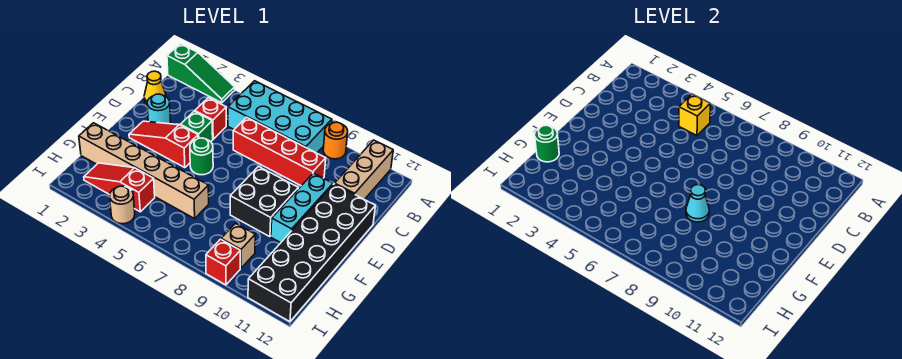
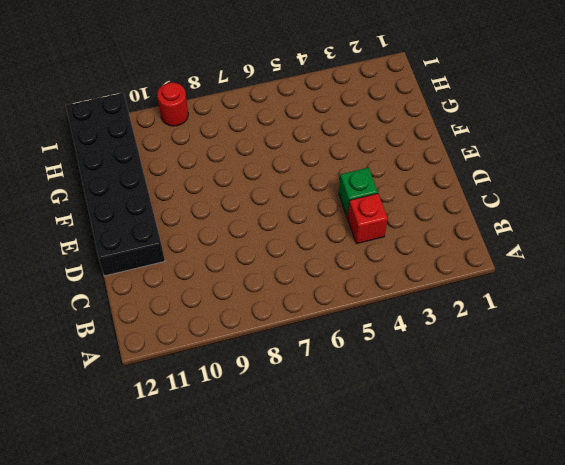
red round brick I9 level 1 -> red brick I9 level 1
none -> green slope A1:A3 level 1 top 1
none -> cyan brick A5:B8 level 1
none -> orange round brick A9 level 1

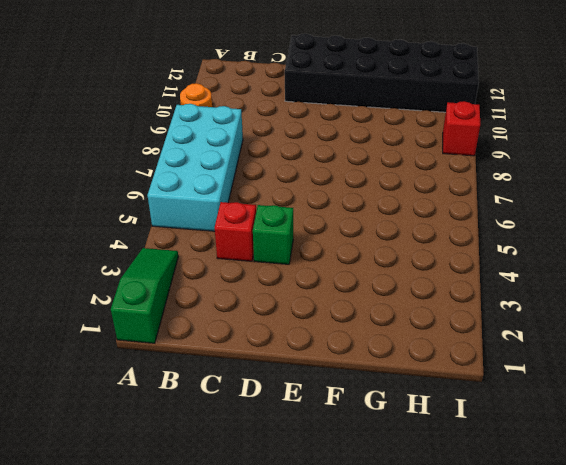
none -> tan brick A11:C11 level 1
none -> yellow cone C1 level 1
none -> red brick C6:C9 level 1

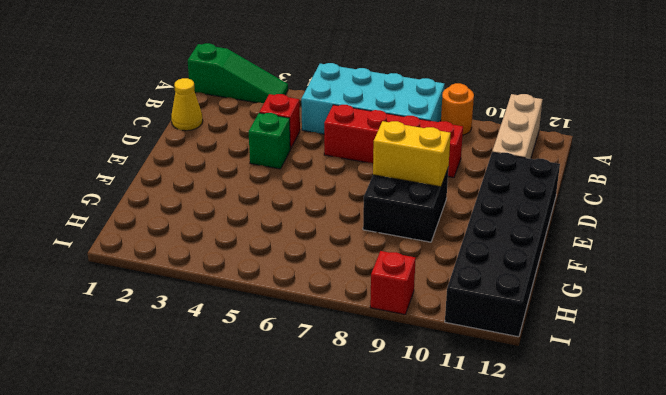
yellow brick E8:E9 level 2 -> none
none -> cyan round brick D2 level 1
none -> cyan brick D10:F10 level 1
none -> red slope E2:E4 level 1 top 4

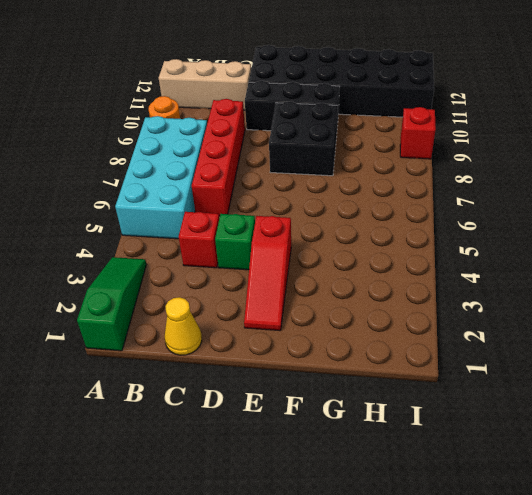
black brick D10:F10 level 1 -> cyan brick D10:F10 level 1
none -> cyan round brick D2 level 1
none -> green round brick E5 level 1
none -> tan brick G1:G6 level 1

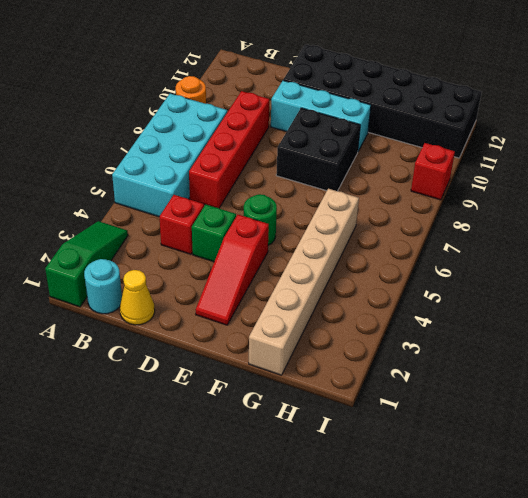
cyan round brick B1 level 1 -> cyan round brick D2 level 1
none -> tan brick A11:C11 level 1
none -> red slope H2:H4 level 1 top 4
none -> tan brick H9 level 1

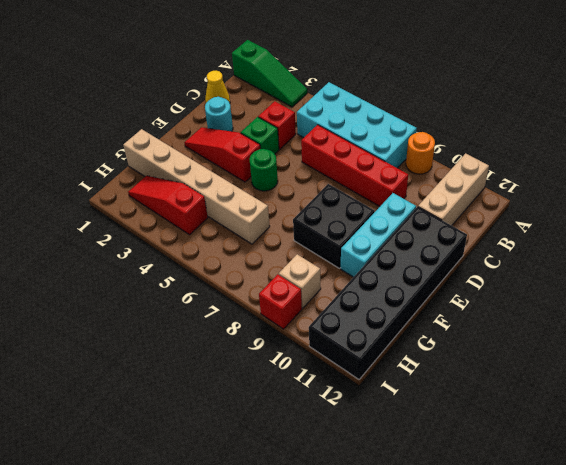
none -> tan round brick I4 level 1
none -> yellow brick B5 level 2
none -> cyan cone F8 level 2

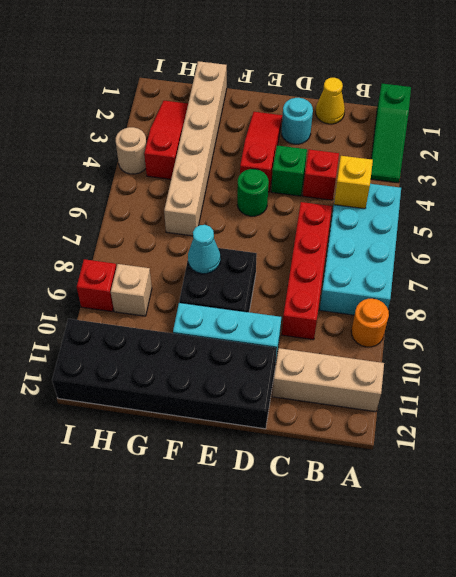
none -> green round brick G1 level 2

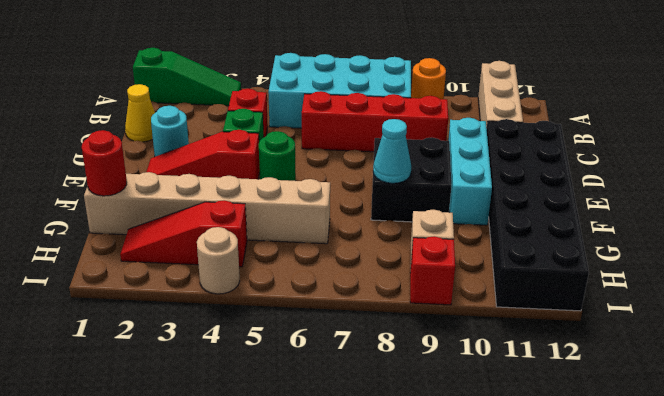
red round brick G1 level 2 -> green round brick G1 level 2
none -> yellow brick B5 level 2

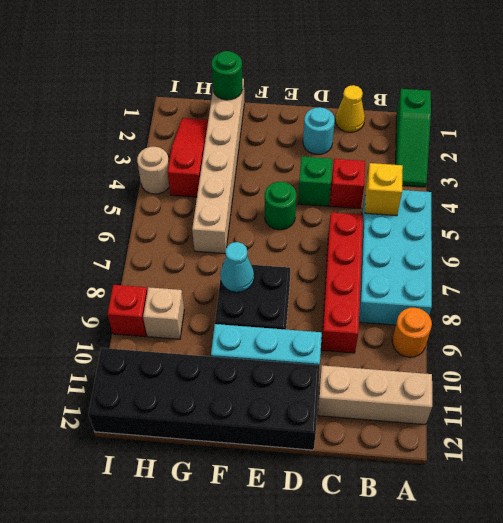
none -> red slope E2:E4 level 1 top 4

